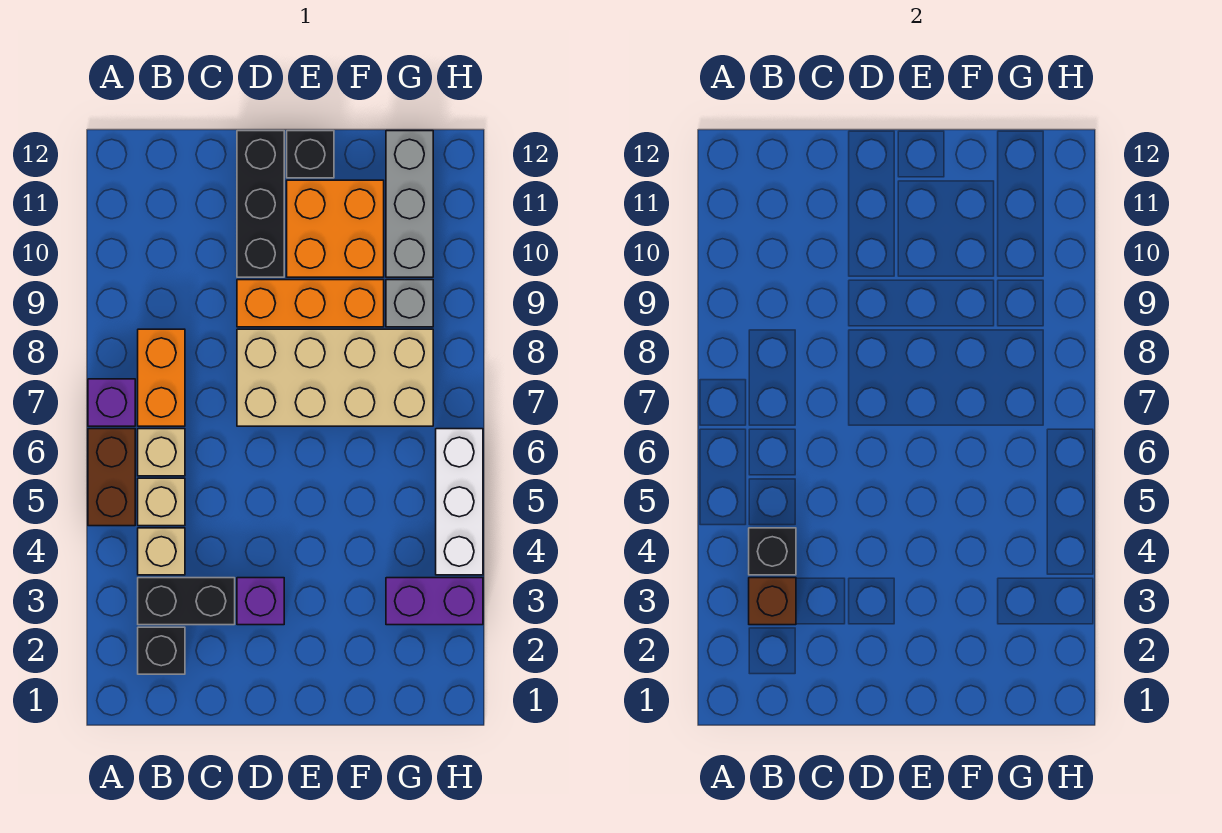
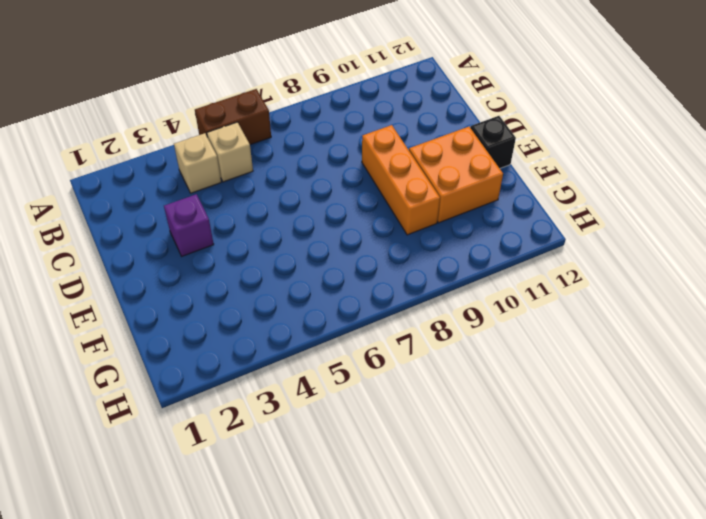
none -> purple brick A7 level 1
none -> black brick B2 level 1
none -> black brick B3:C3 level 1

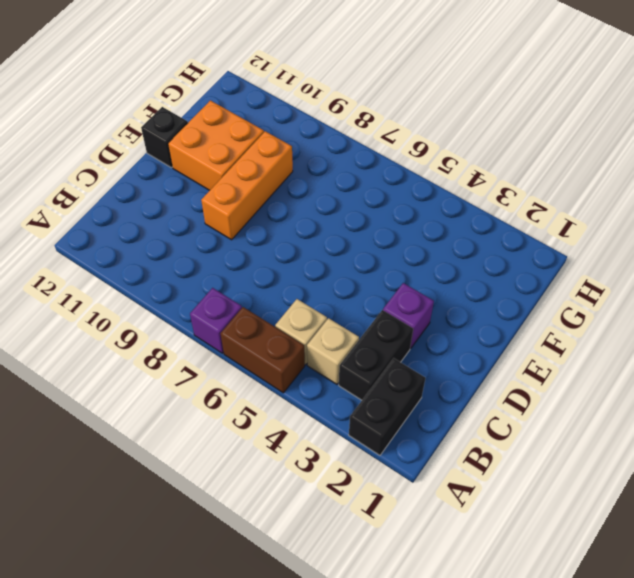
black brick A2:B2 level 1 -> black brick B2 level 1
none -> tan brick B6 level 1
none -> orange brick B7:B8 level 1
none -> tan brick D7:G8 level 1

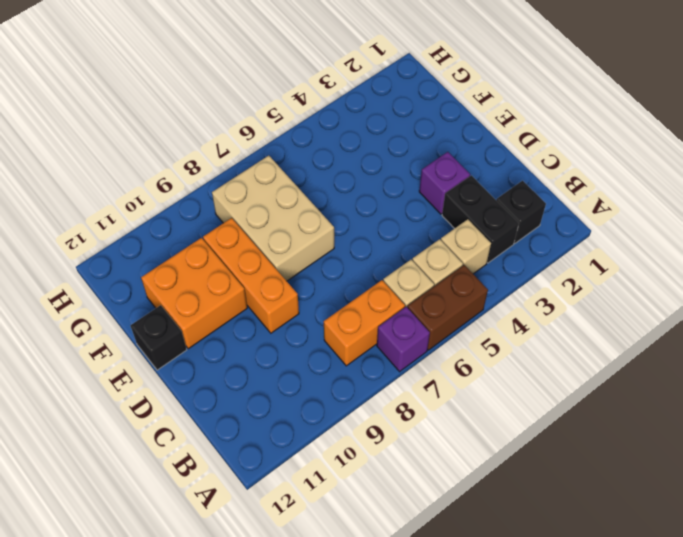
tan brick E7:G8 level 1 -> tan brick D7:G8 level 1
none -> black brick D10:D12 level 1
none -> purple brick G3:H3 level 1
none -> grey brick G9 level 1

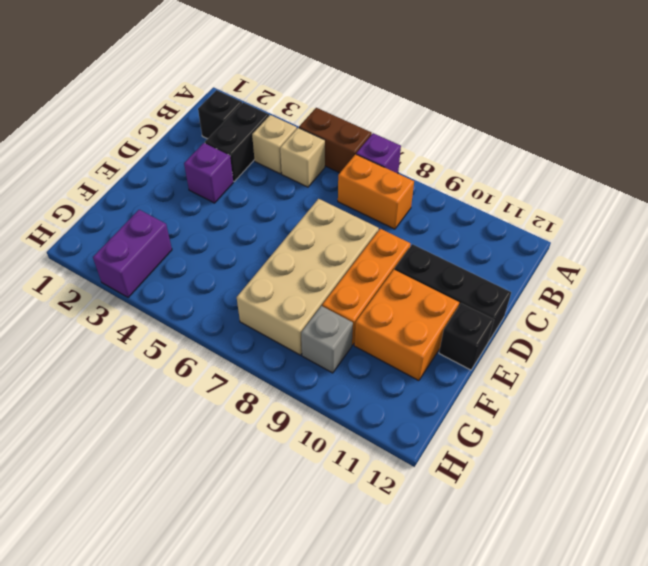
none -> tan brick B6 level 1
none -> grey brick G10:G12 level 1
none -> white brick H4:H6 level 1

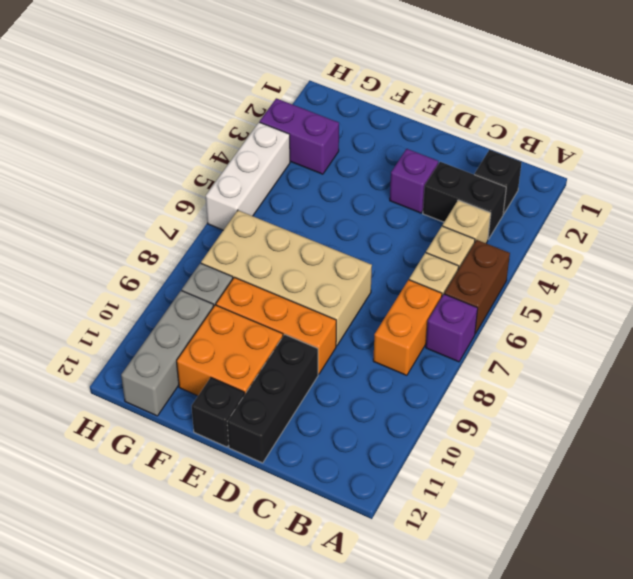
none -> brown brick B3 level 2
none -> black brick B4 level 2

